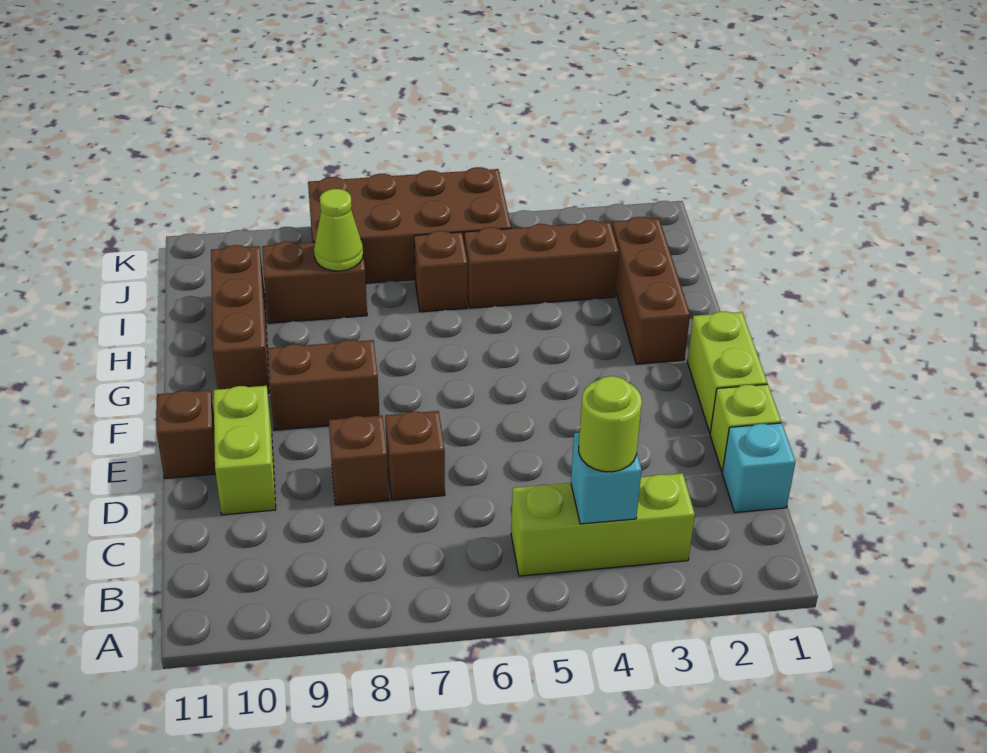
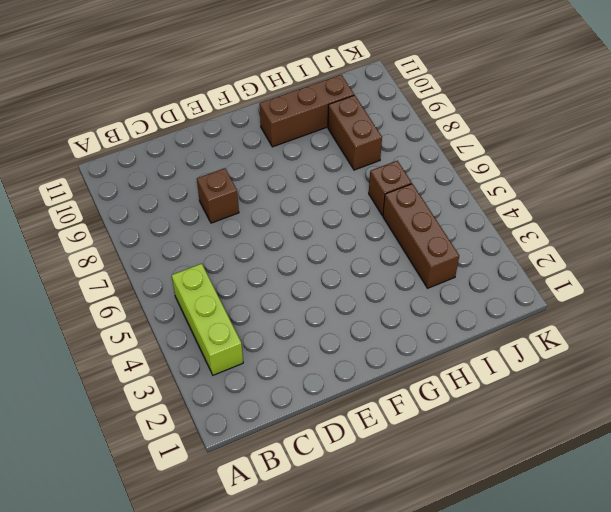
none -> cyan brick C1 level 1
none -> lime brick D1 level 1
none -> brown brick D7 level 1

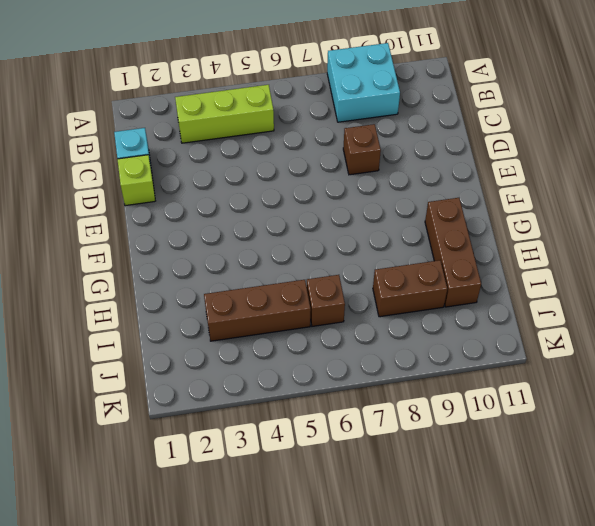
cyan brick A8:B9 level 1 -> none
none -> brown brick D7 level 1
none -> lime brick D10:E10 level 1
none -> lime brick E1:F1 level 1

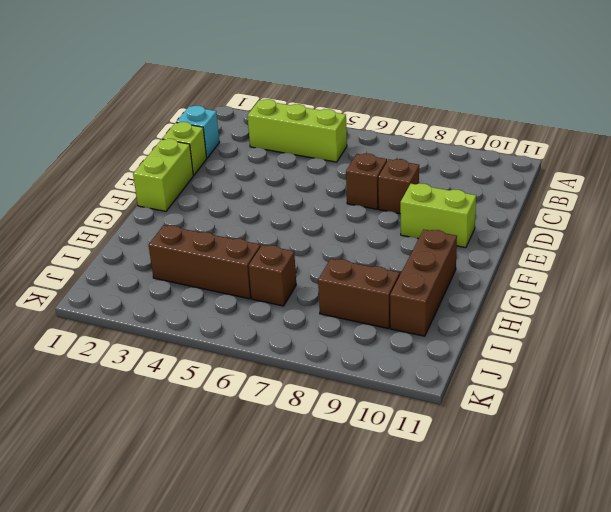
lime brick E9:E10 level 1 -> lime brick D10:E10 level 1
none -> brown brick E11 level 1
none -> brown brick F8:F9 level 1
none -> brown brick G2:I2 level 1

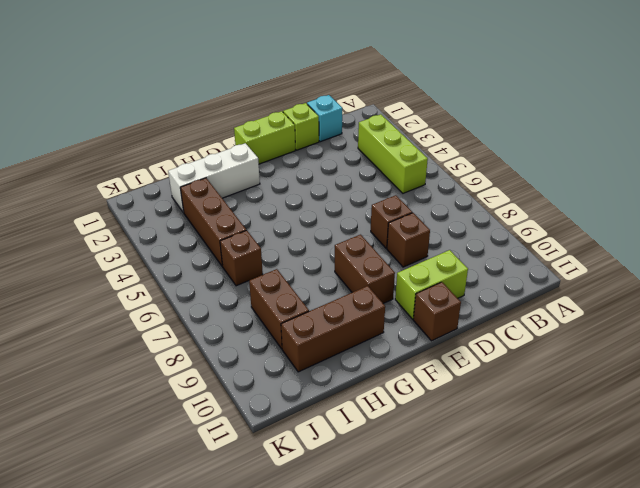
white brick G2:I2 level 1 -> brown brick G2:I2 level 1
none -> brown brick J5:K8 level 1
none -> cyan brick B4 level 2
none -> lime cone I8 level 2

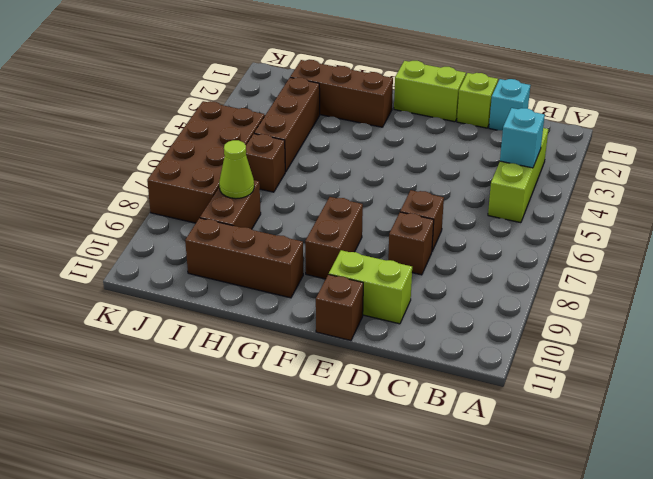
none -> lime round brick B4 level 3

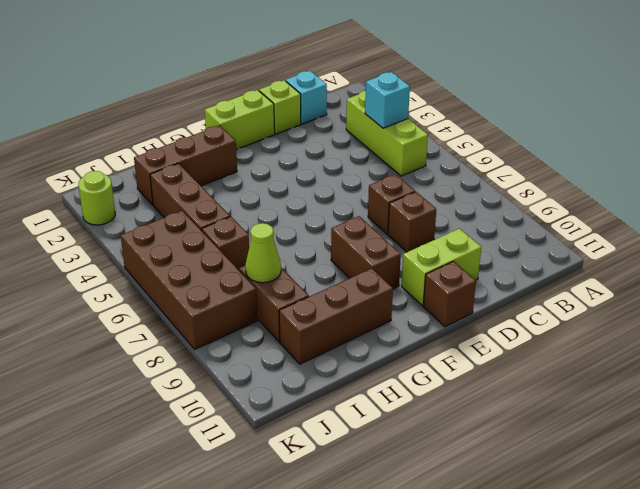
lime round brick K2 level 1 -> lime round brick B4 level 3

